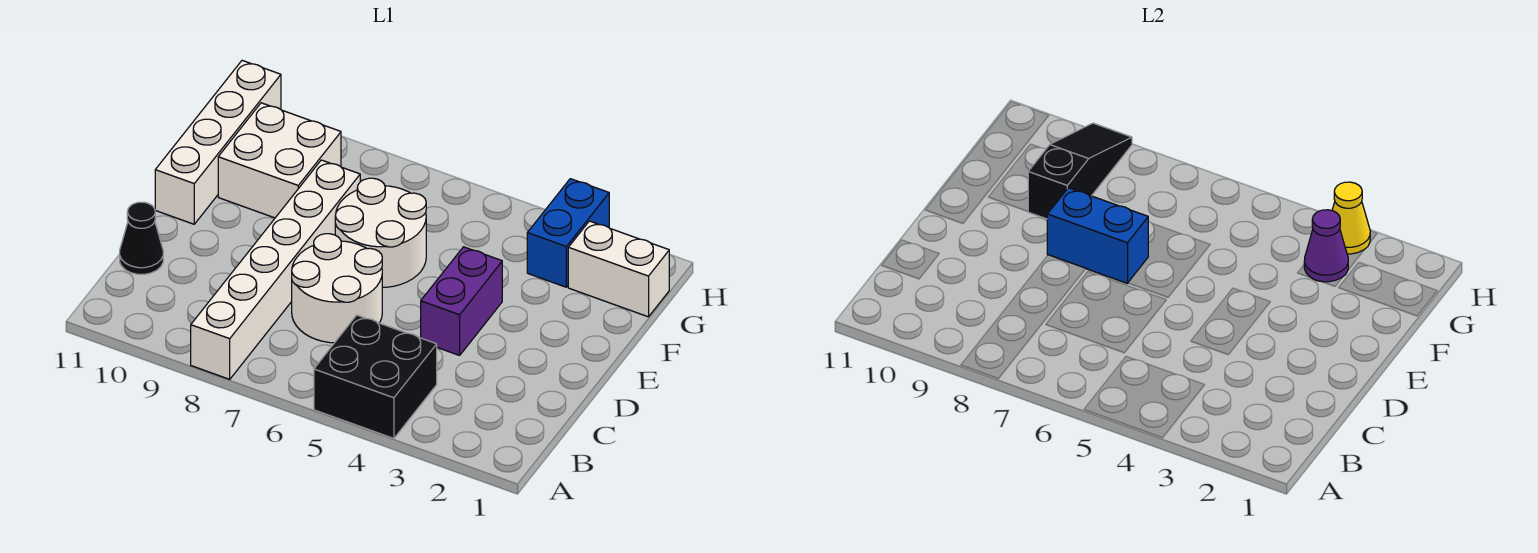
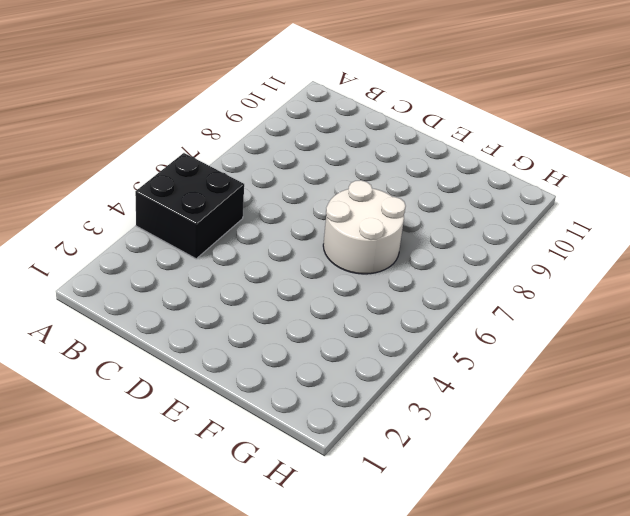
none -> white brick A8:F8 level 1
none -> white round brick C6:D7 level 1
none -> black cone C11 level 1

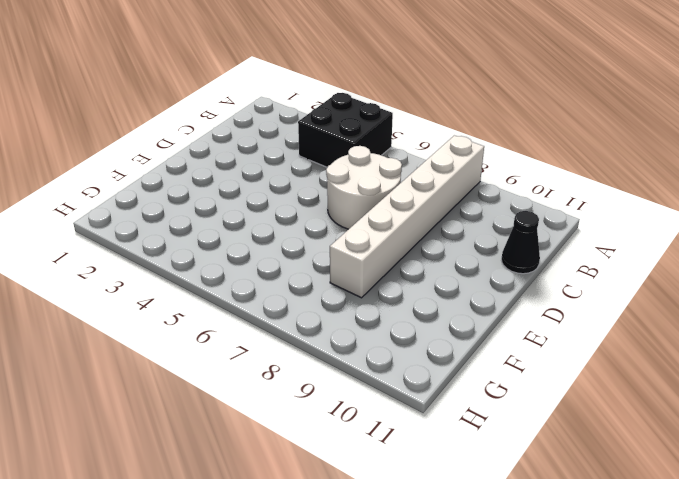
none -> purple brick D4:E4 level 1
none -> white round brick E6:F7 level 1
none -> white brick E11:H11 level 1

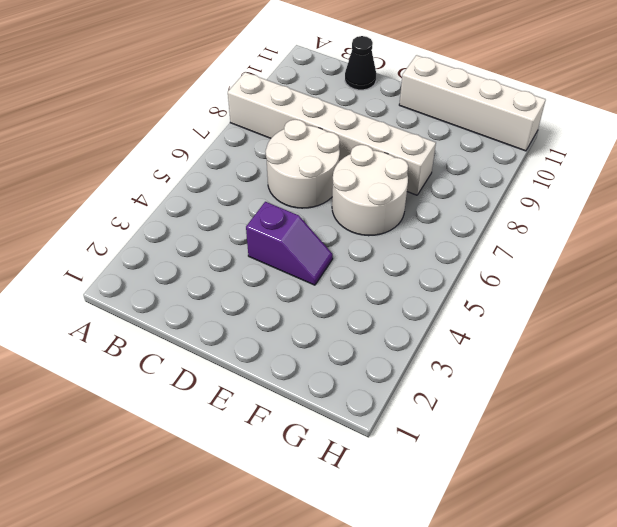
purple slope D4:E4 level 1 top D -> purple brick D4:E4 level 1
none -> black brick A4:B5 level 1
none -> white brick F9:G10 level 1
none -> white brick G1:G2 level 1

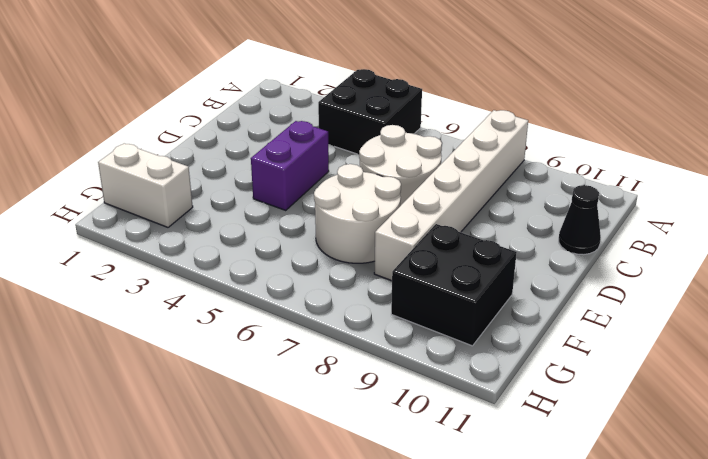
black brick F9:G10 level 1 -> white brick F9:G10 level 1
none -> white brick E11:H11 level 1
none -> blue brick G3:H3 level 1
none -> blue brick E7:E8 level 2

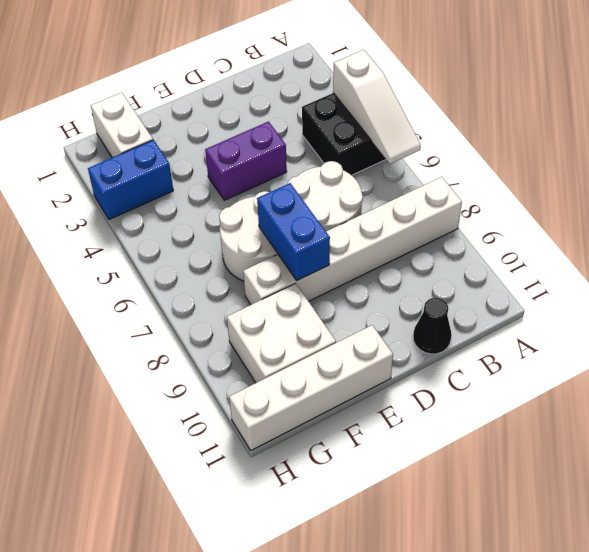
white slope A4:A6 level 2 top 4 -> none
none -> black slope F9:H9 level 2 top F
none -> purple cone G3 level 2
none -> yellow cone H3 level 2

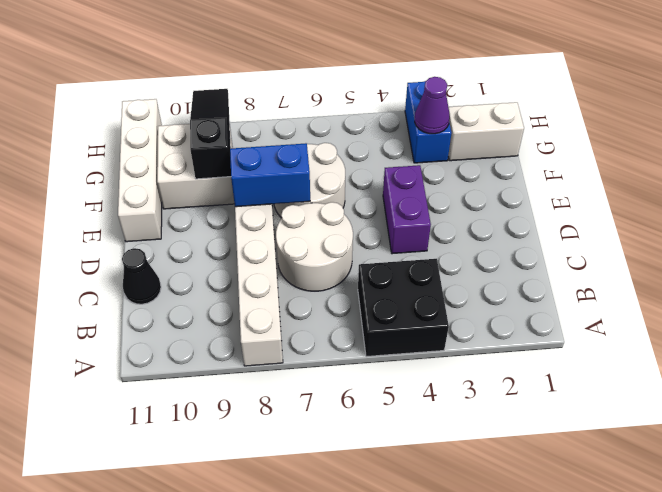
none -> yellow cone H3 level 2

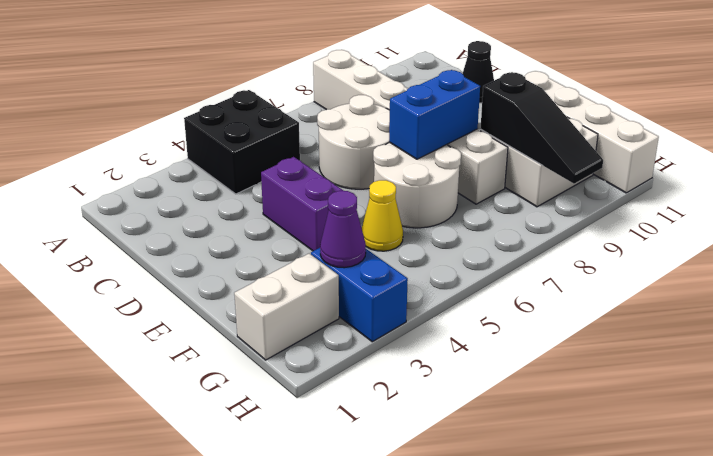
yellow cone F5 level 1 -> yellow cone H3 level 2

